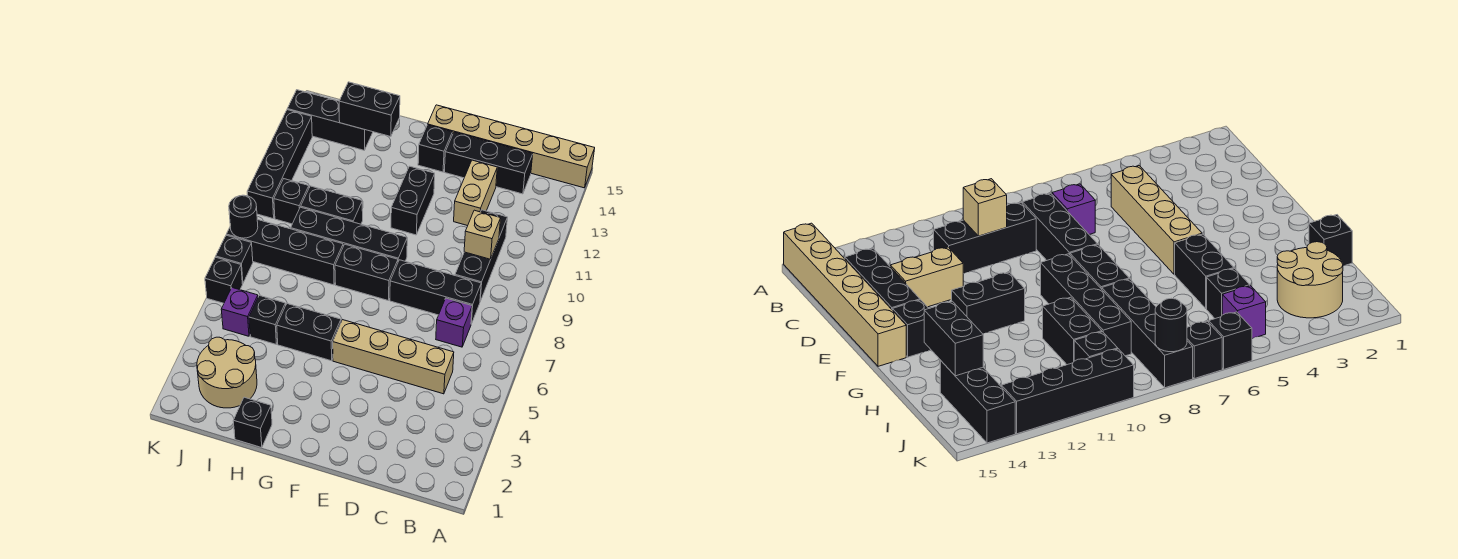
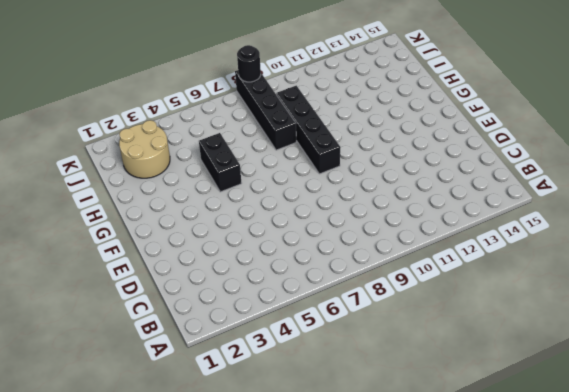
none -> tan brick A15:F15 level 1
none -> tan brick C5:F5 level 1
none -> purple brick C7 level 1

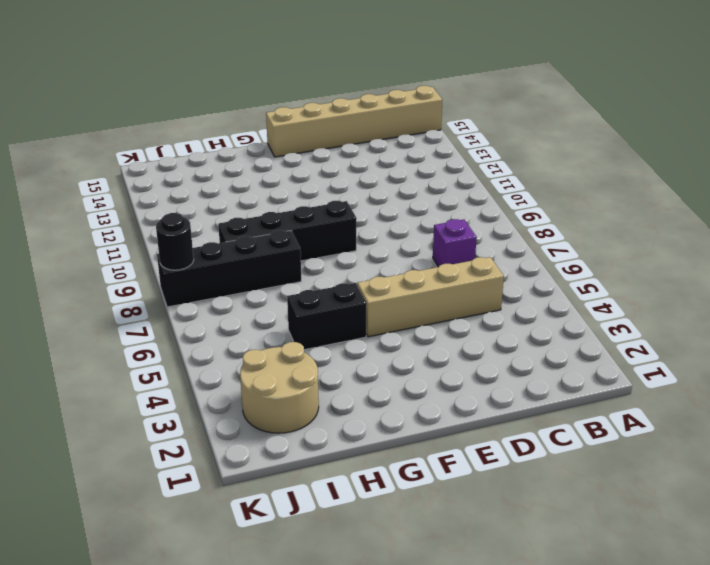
none -> black brick C8:E8 level 1
none -> black brick C9:C11 level 1
none -> black brick C14:E14 level 1

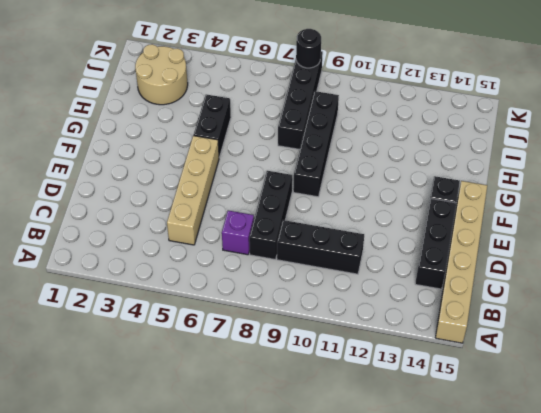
none -> tan brick D12:D13 level 1
none -> black brick F8:G8 level 1
none -> black brick F11:F12 level 1

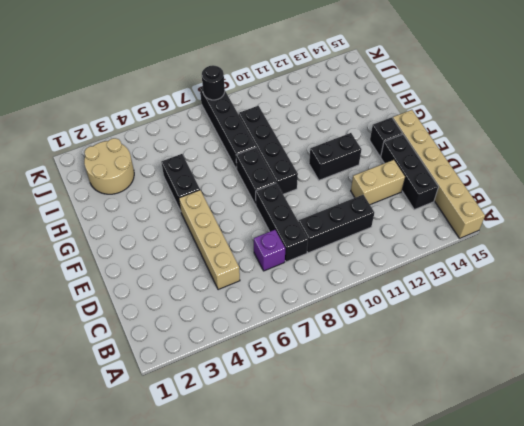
none -> black brick H1 level 1
none -> black brick H10:I10 level 1
none -> black brick I5 level 1

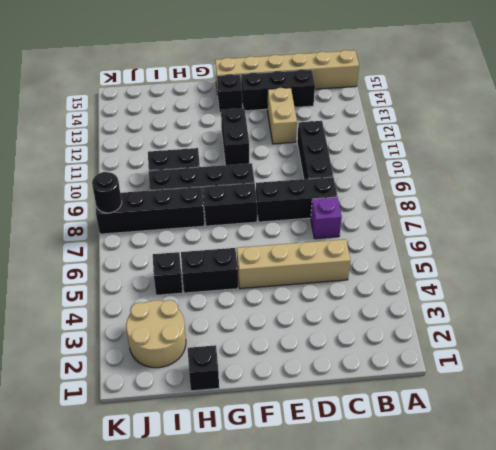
none -> black brick I14:K14 level 1
none -> purple brick J5 level 1
none -> black brick J10 level 1

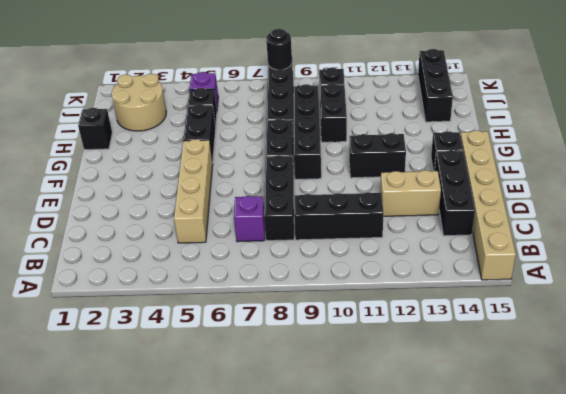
none -> black brick K6 level 1
none -> black brick K7 level 1
none -> black brick K10:K13 level 1

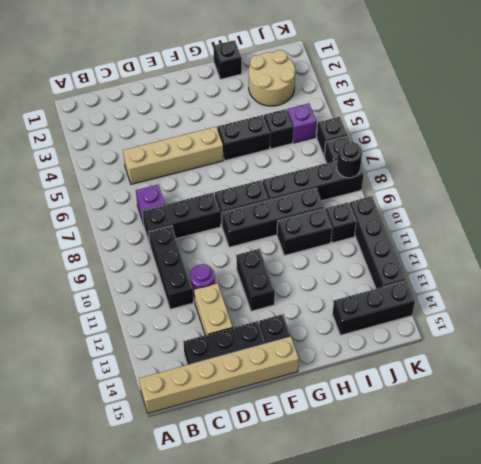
purple round brick D11 level 1 -> none
none -> tan brick C10 level 2
none -> black brick H14:I14 level 2

